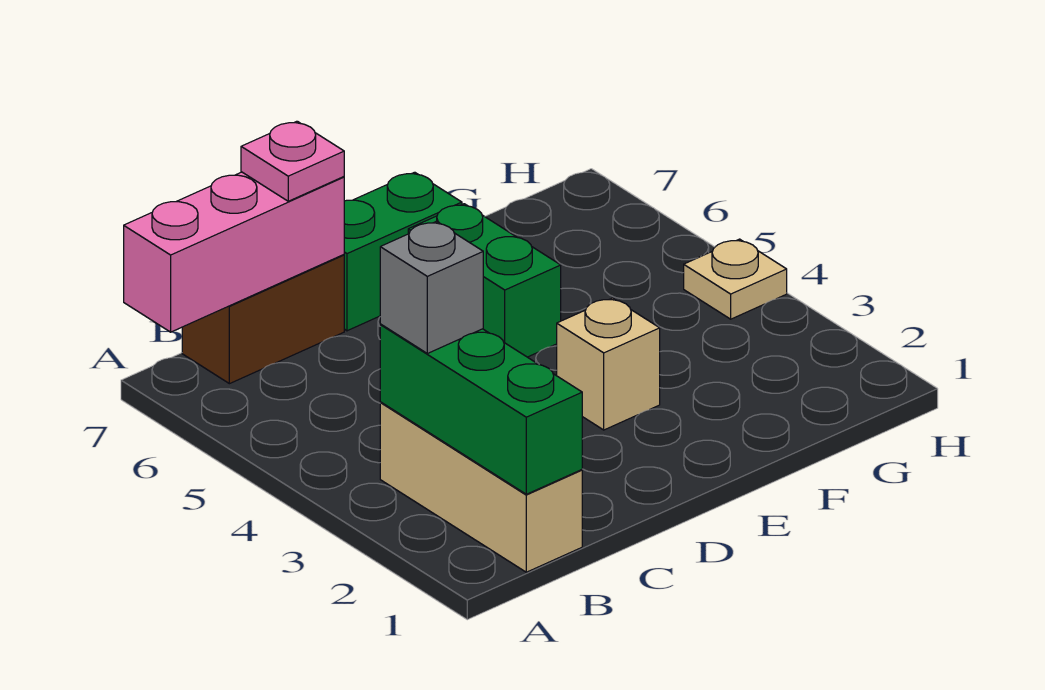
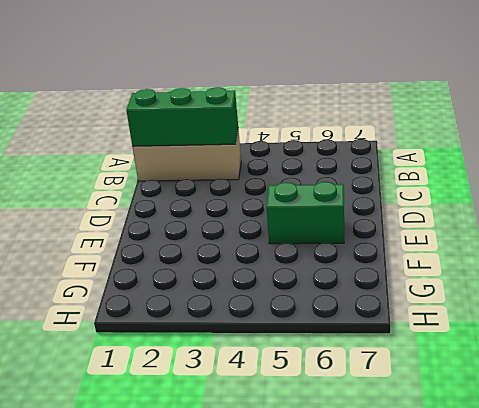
none -> brown brick B7:C7 level 1
none -> green brick D7:E7 level 1

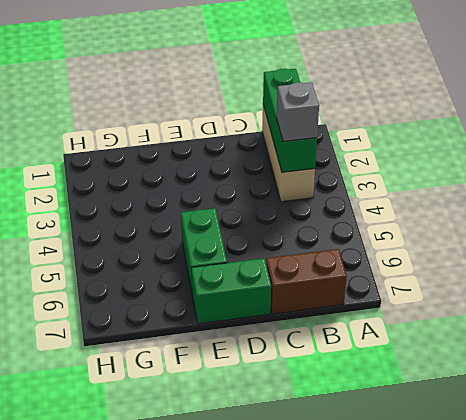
none -> tan brick E3 level 1
none -> tan plate H4 level 1

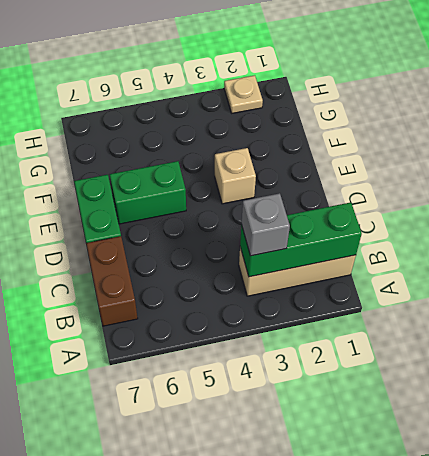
tan plate H2 level 1 -> tan plate H4 level 1
none -> pink brick A7:C7 level 2
none -> pink plate C7 level 3

